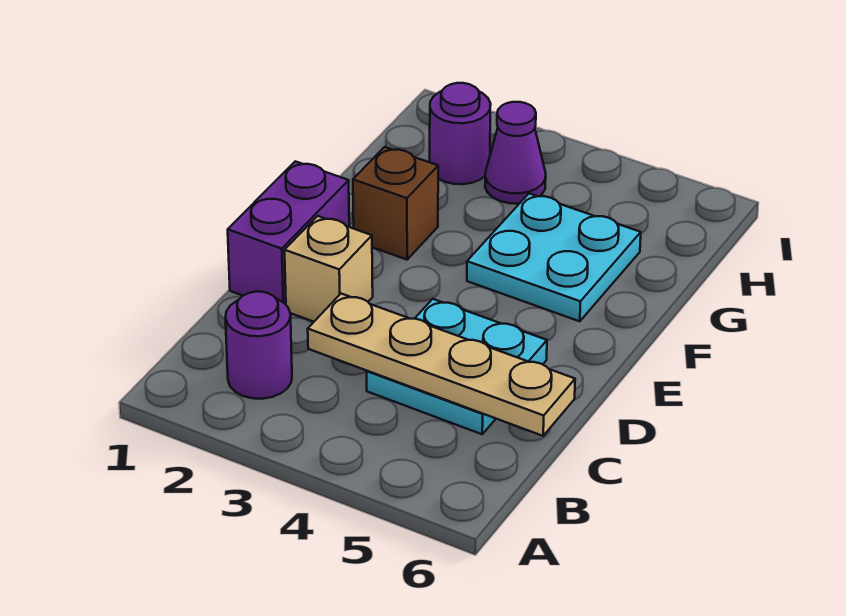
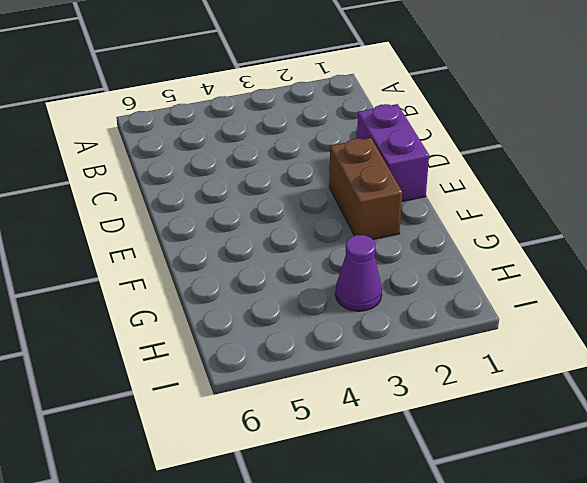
brown brick E2:F2 level 1 -> brown brick F2 level 1
none -> purple round brick B2 level 1
none -> cyan plate C4:D5 level 1

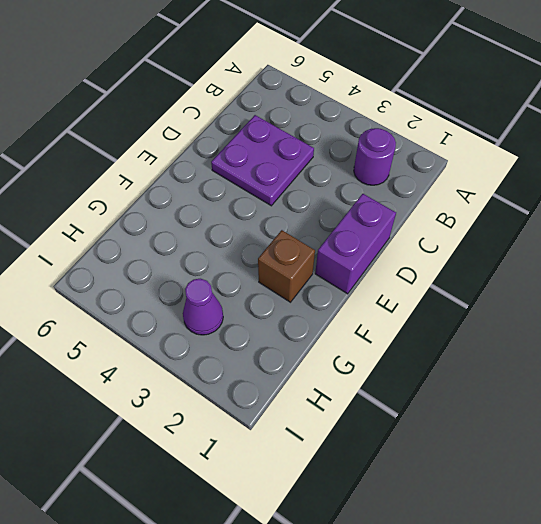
purple plate C4:D5 level 1 -> cyan plate C4:D5 level 1
none -> tan brick D2 level 1
none -> cyan plate F4:G5 level 1

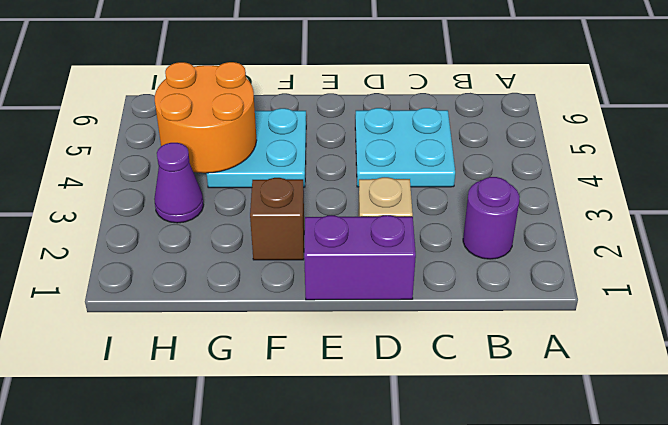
orange round brick G4:H5 level 2 -> none
none -> purple round brick H2 level 1
none -> tan plate C3:C6 level 2

